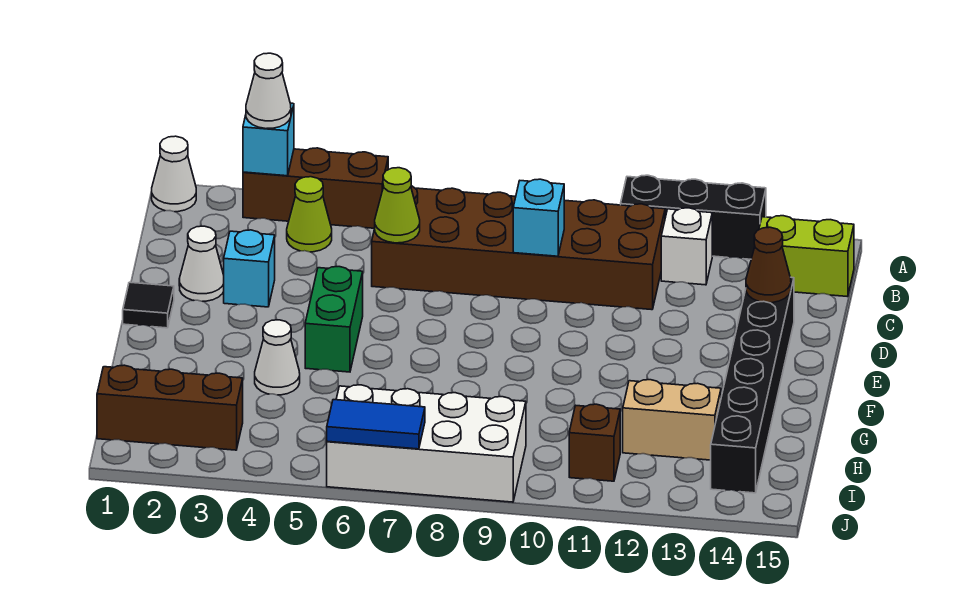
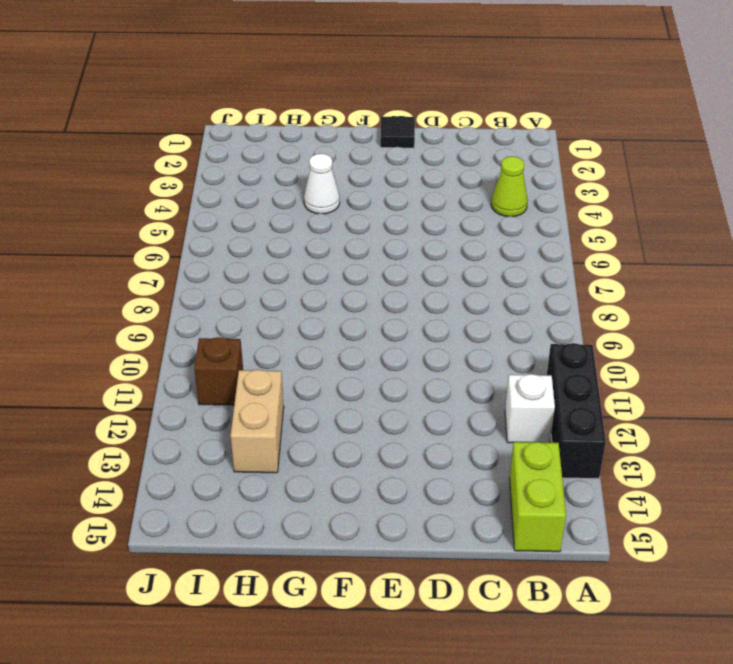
none -> white cone A1 level 1
none -> brown brick A3:A5 level 1
none -> brown brick B6:C11 level 1

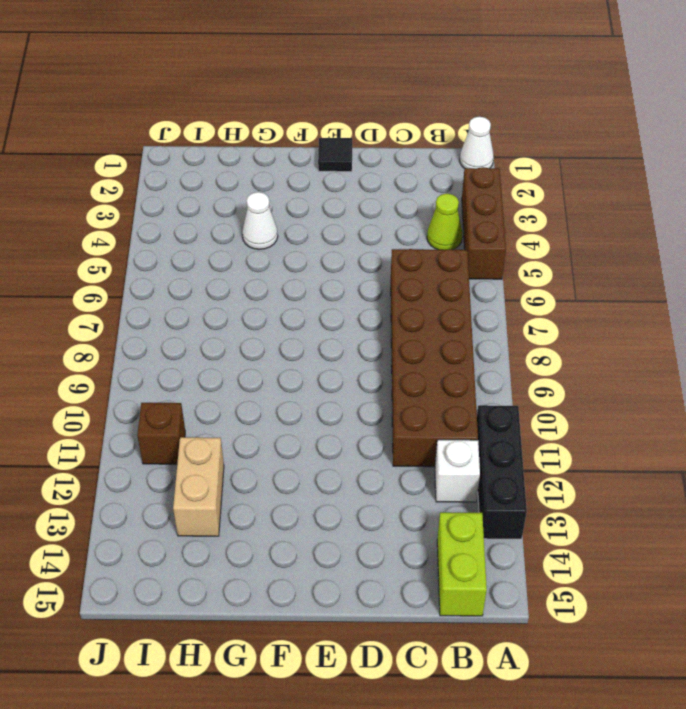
none -> white cone D2 level 1
none -> cyan brick D3 level 1
none -> black brick D14:I14 level 1

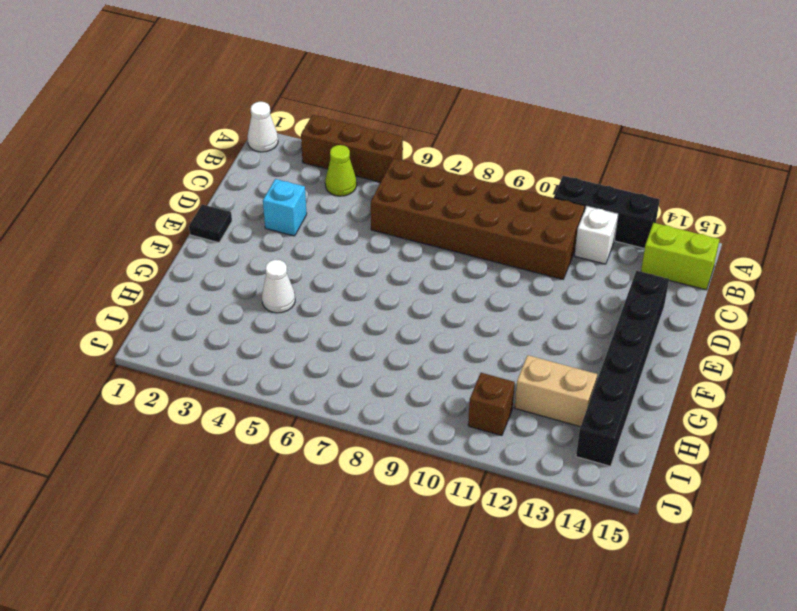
none -> white cone D2 level 1
none -> green brick E5:F5 level 1
none -> brown brick I1:I3 level 1

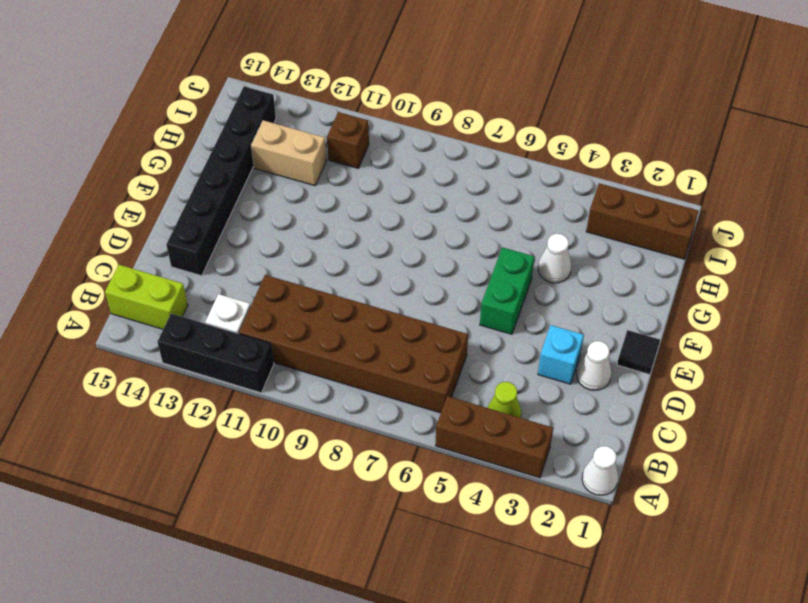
none -> white brick I6:J9 level 1
none -> cyan brick A3 level 2
none -> lime cone C6 level 2

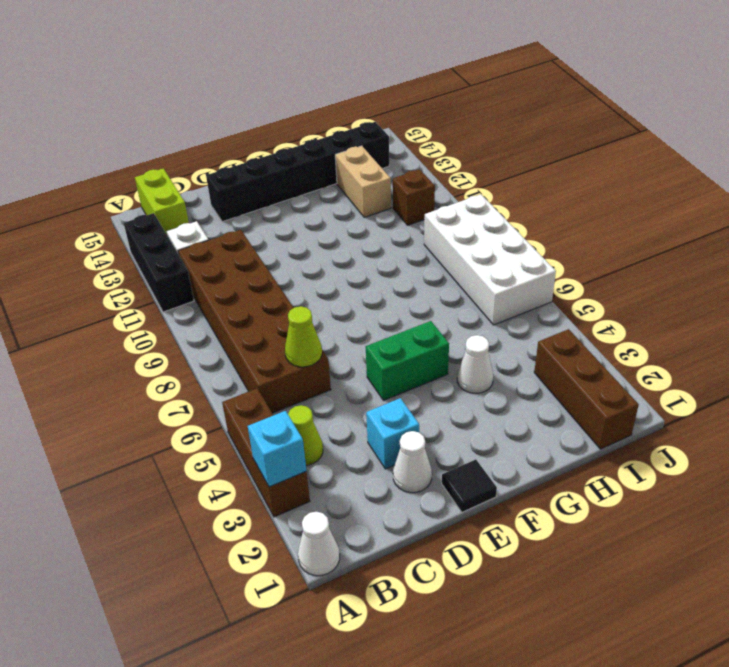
none -> cyan brick C9 level 2
none -> brown cone D14 level 2
none -> blue tile J6:J7 level 2

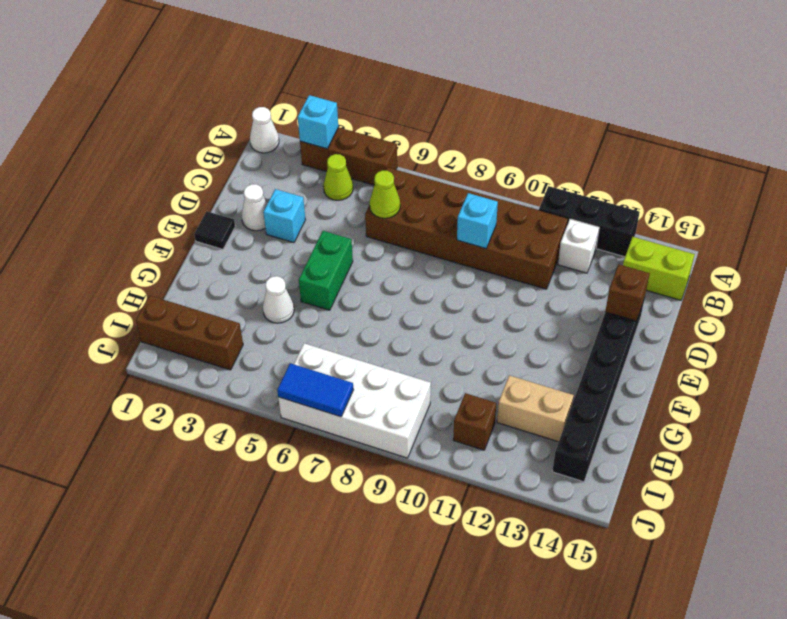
brown brick D14 level 2 -> brown cone D14 level 2
none -> white cone A3 level 3

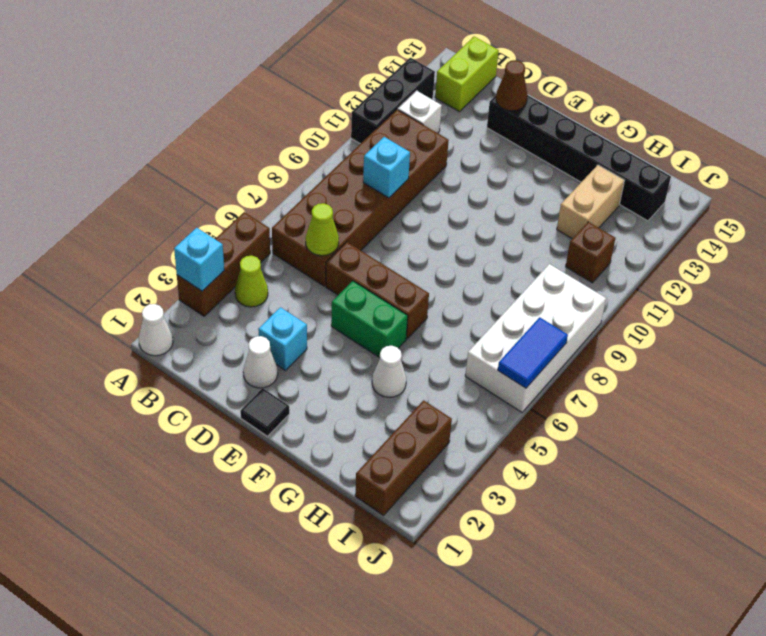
brown brick D6:F6 level 1 -> none
none -> white cone A3 level 3

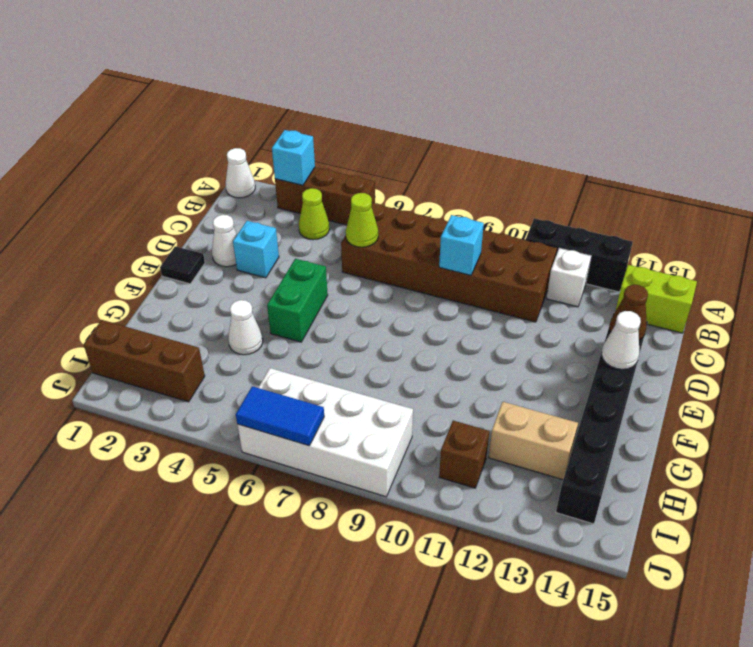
white cone E14 level 2 -> white cone A3 level 3

